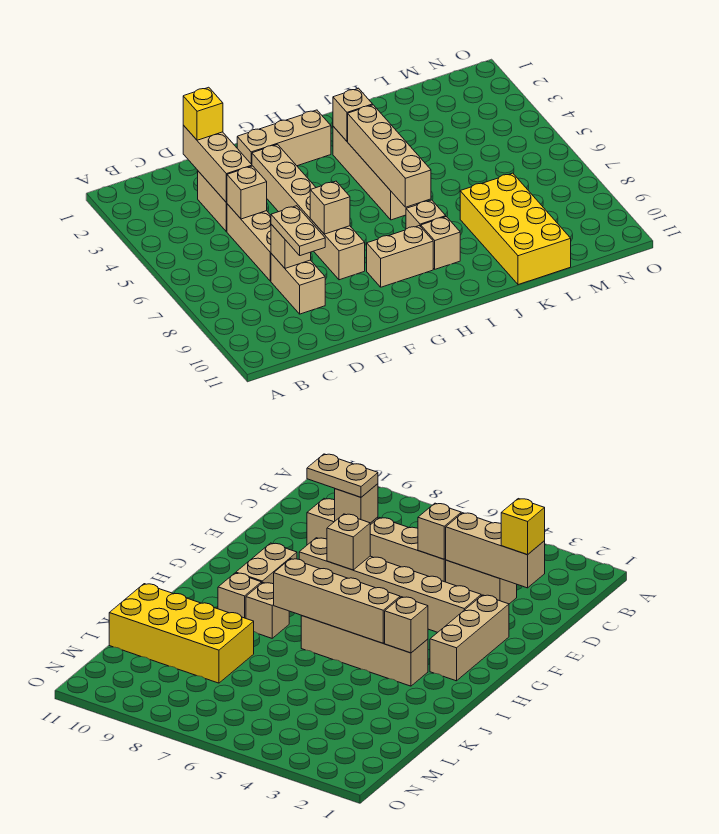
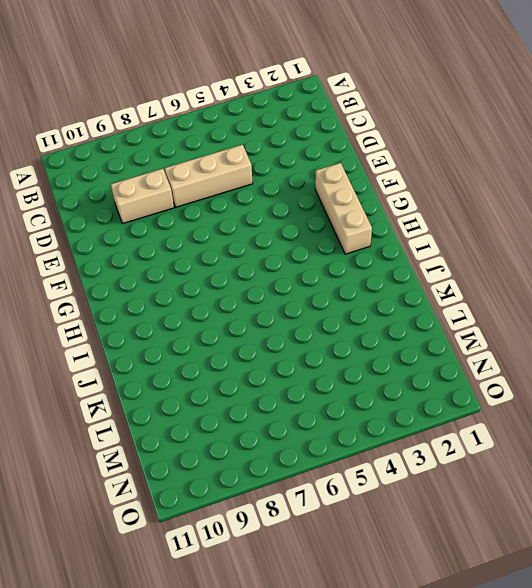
none -> tan brick D3:D4 level 1
none -> tan brick F3:F8 level 1
none -> tan brick G9:H9 level 1

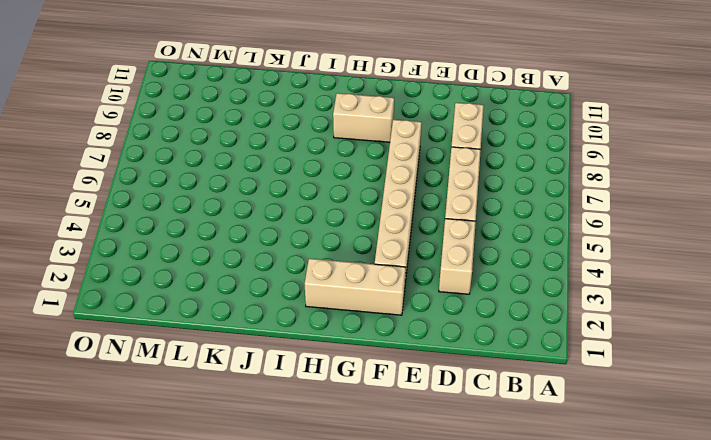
none -> tan brick I3:I6 level 1
none -> tan brick I8 level 1
none -> tan brick I9 level 1

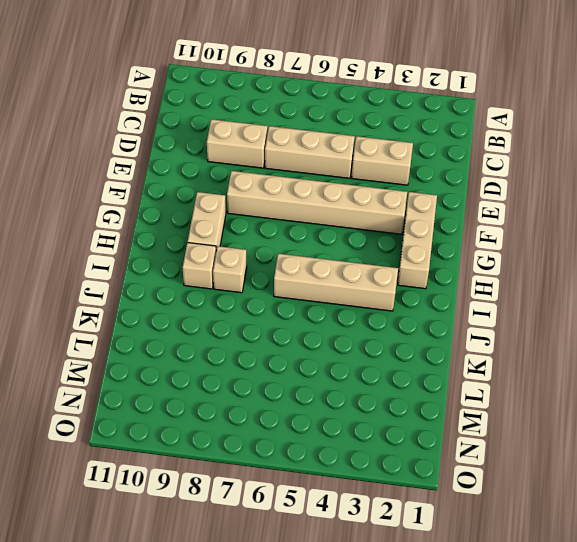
none -> yellow brick K8:L11 level 1
none -> tan brick D2:D4 level 2
none -> tan brick D5 level 2

